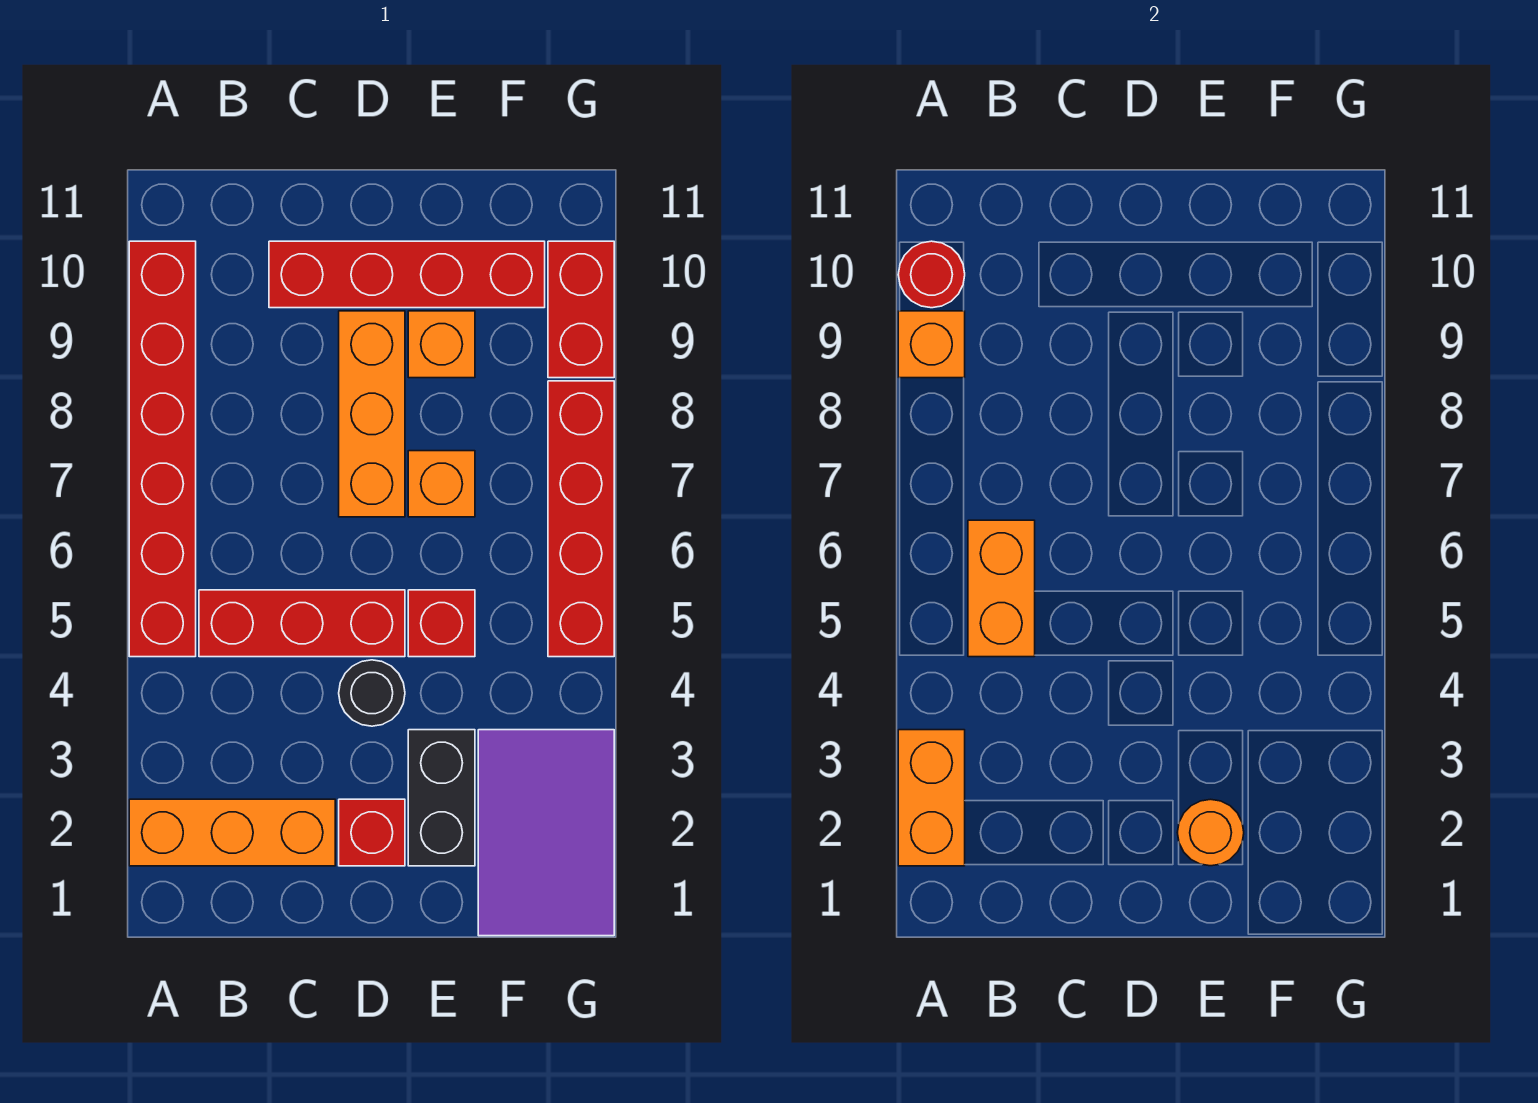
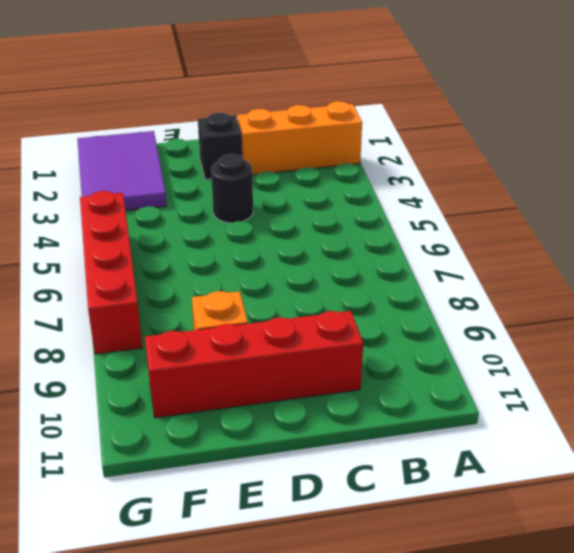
black brick D2 level 1 -> red brick D2 level 1
none -> red brick A5:A10 level 1
none -> red brick B5:D5 level 1
none -> orange brick D7:D9 level 1

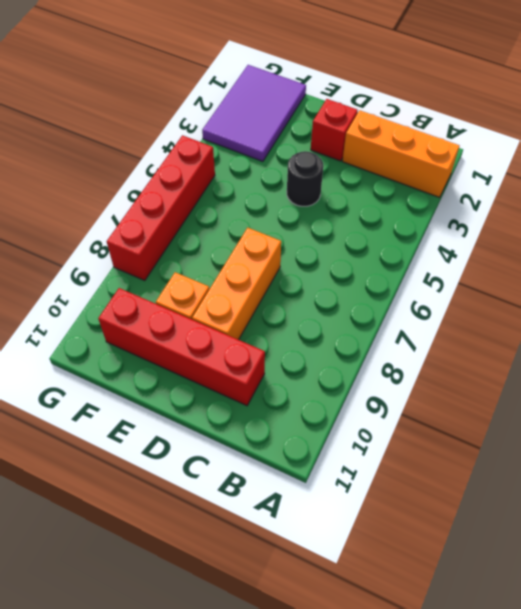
none -> red brick A5:A10 level 1
none -> red brick B5:D5 level 1
none -> black brick E2:E3 level 1

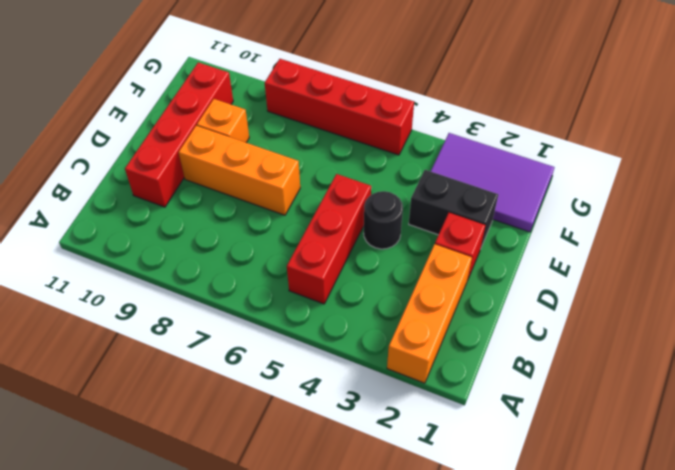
none -> red brick A5:A10 level 1
none -> red brick E5 level 1
none -> orange brick E7 level 1

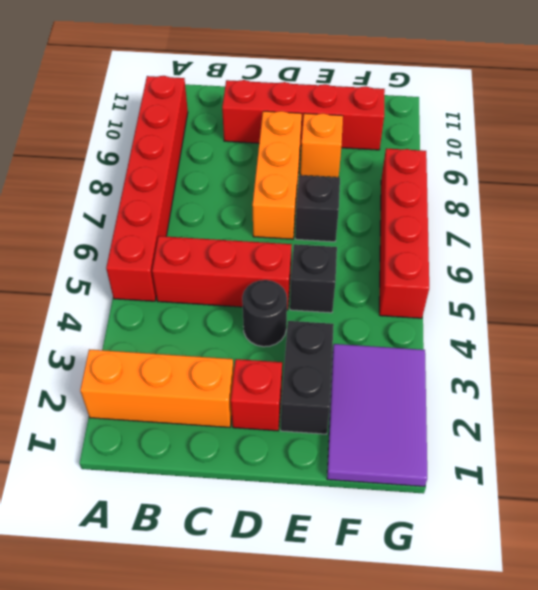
black brick E5 level 1 -> red brick E5 level 1
black brick E7 level 1 -> orange brick E7 level 1
none -> red brick G9:G10 level 1
none -> orange brick A2:A3 level 2
none -> orange brick A9 level 2

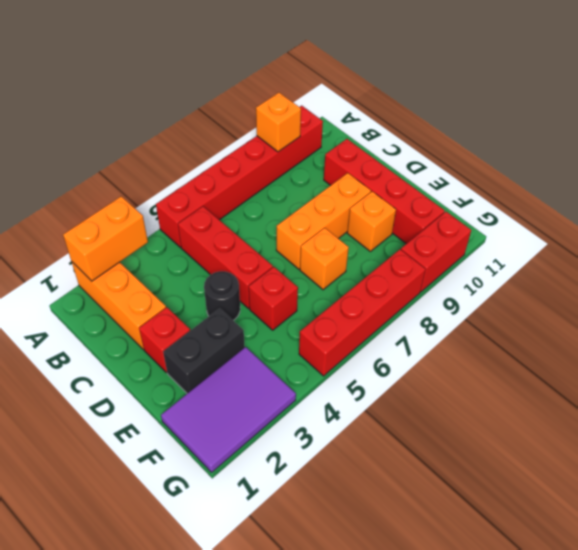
none -> red round brick A10 level 2
none -> orange brick B5:B6 level 2
none -> orange round brick E2 level 2

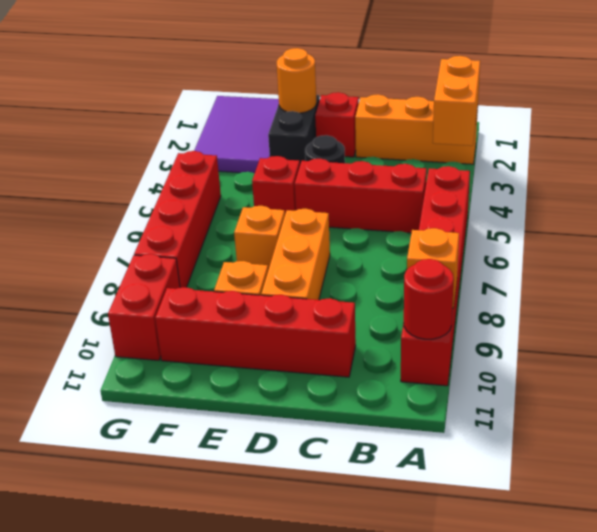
none -> orange brick B5:B6 level 2

